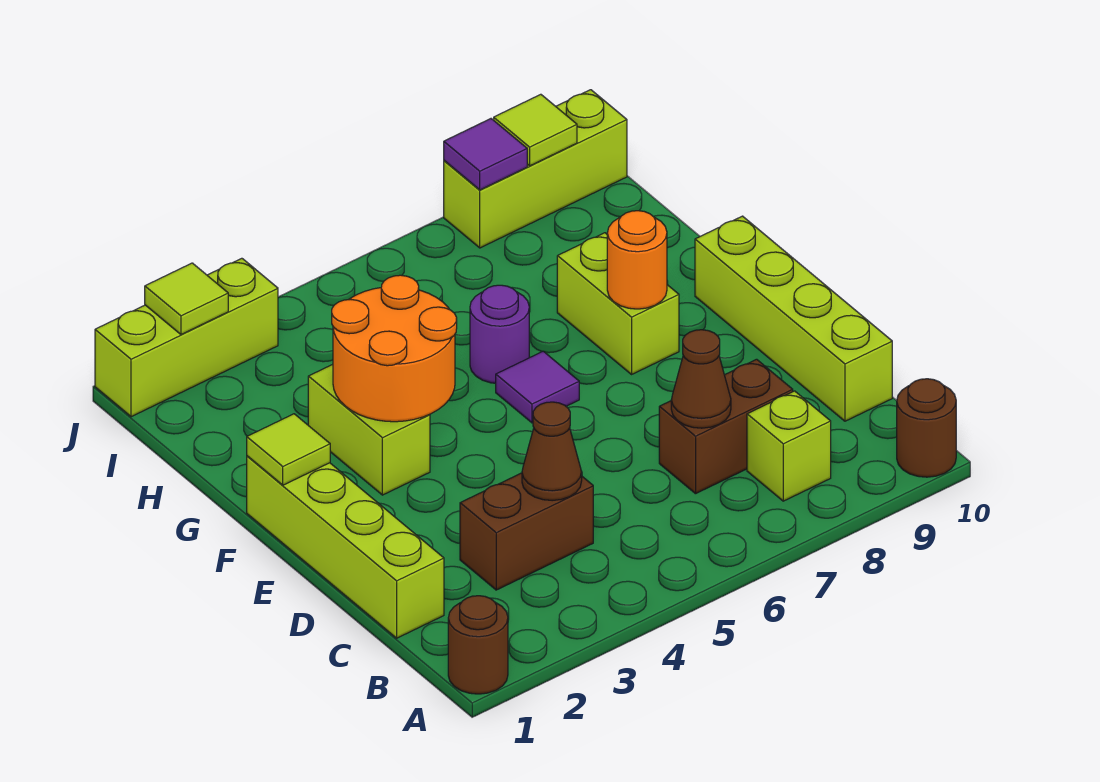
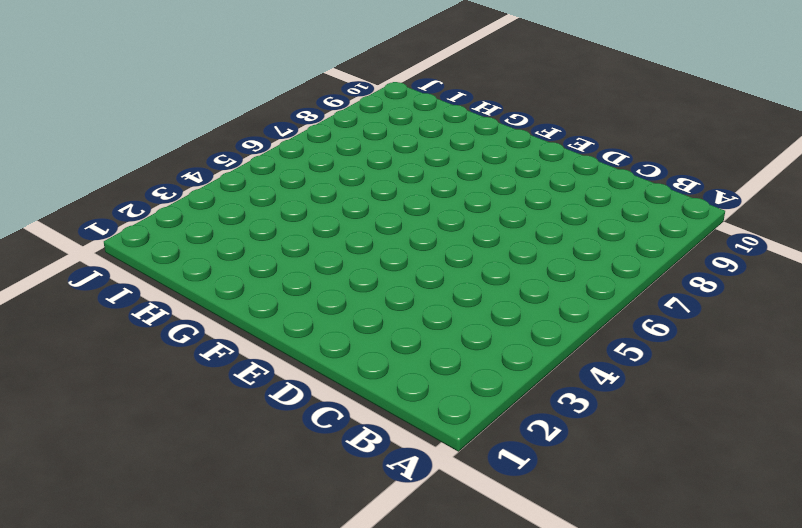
none -> brown round brick A1 level 1
none -> brown round brick A10 level 1
none -> lime brick B8 level 1

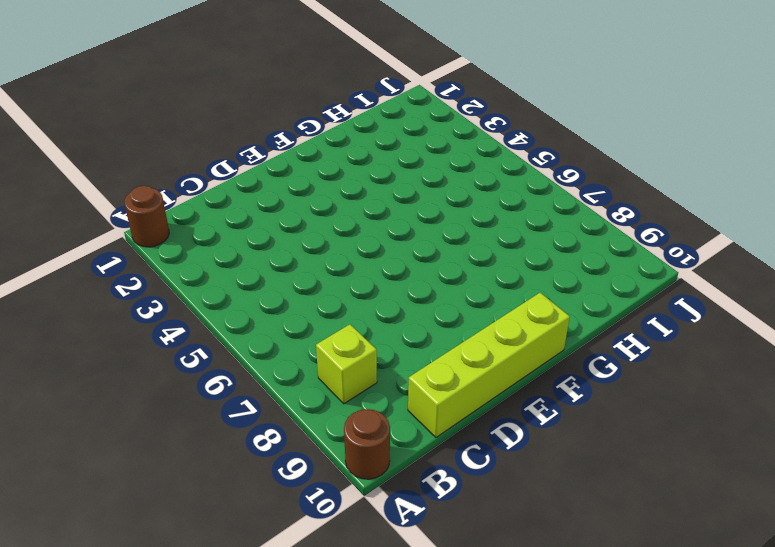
none -> lime brick C1:F1 level 1
none -> brown brick C3:C4 level 1
none -> brown brick C7:C8 level 1

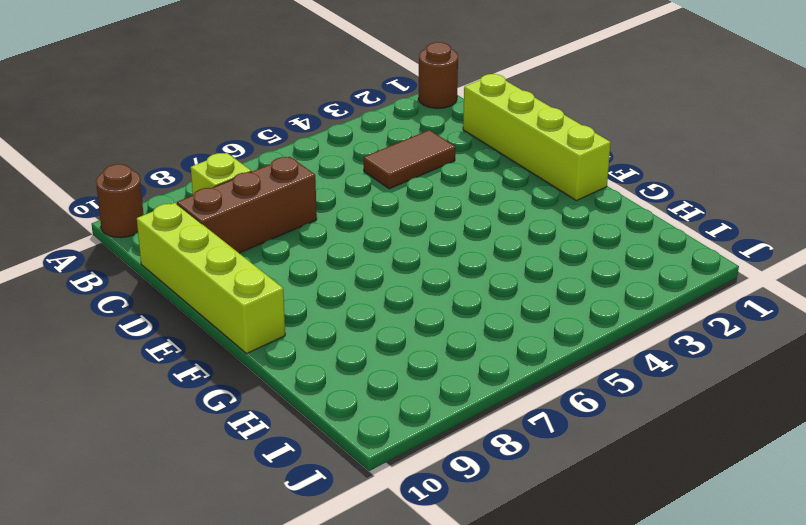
brown tile C3:C4 level 1 -> brown brick C3:C4 level 1
brown brick C7:C9 level 1 -> brown brick C7:C8 level 1
none -> lime brick F3:G3 level 1
none -> purple tile F6 level 1
none -> lime brick F8:G8 level 1

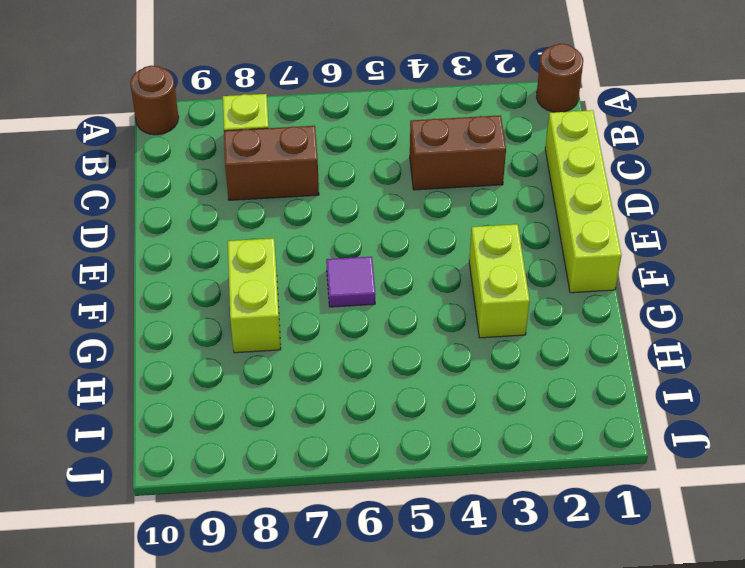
none -> lime brick C10:F10 level 1
none -> purple round brick G6 level 1
none -> lime brick J1:J3 level 1

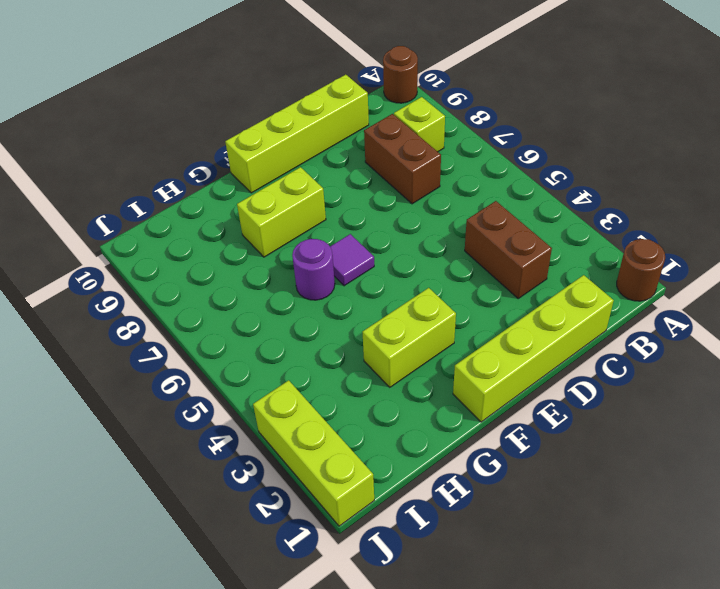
none -> lime brick J8:J10 level 1
none -> brown cone C4 level 2
none -> brown cone C7 level 2

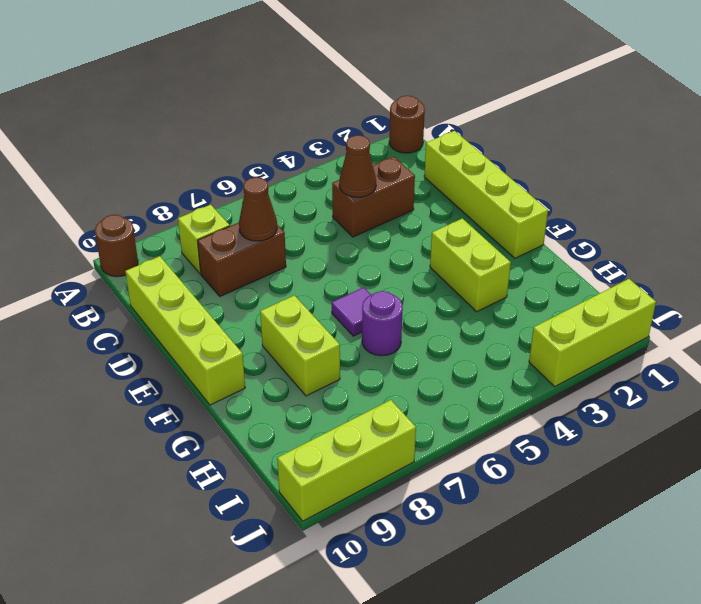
none -> lime tile F1 level 2
none -> orange round brick F3:G4 level 2
none -> orange round brick F8 level 2

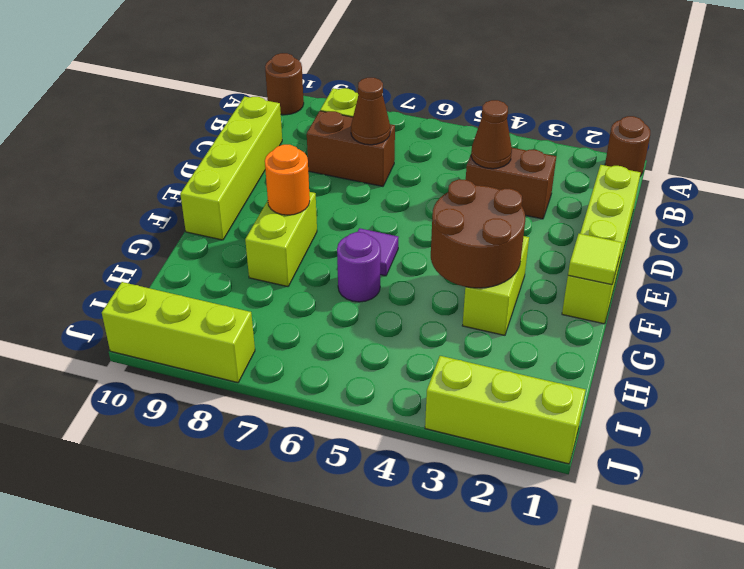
brown round brick F3:G4 level 2 -> orange round brick F3:G4 level 2
none -> lime tile J2 level 2
none -> purple tile J8 level 2
none -> lime tile J9 level 2

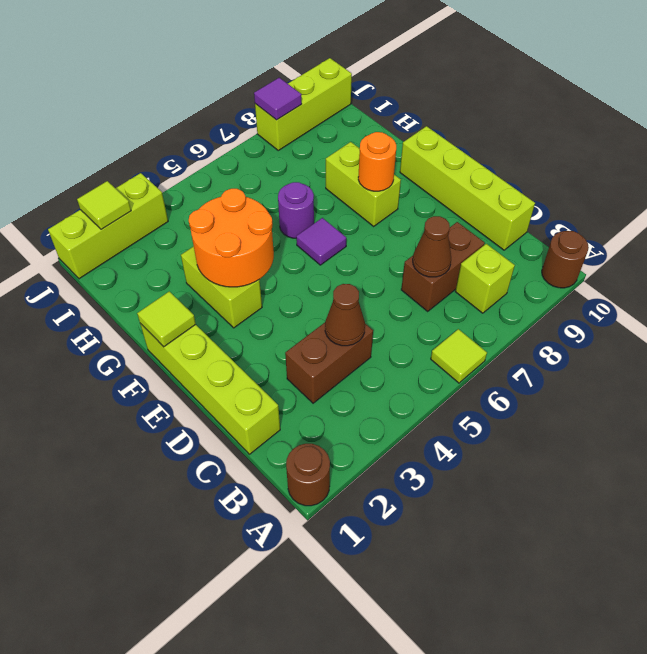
lime tile A6 level 1 -> lime tile J9 level 2

